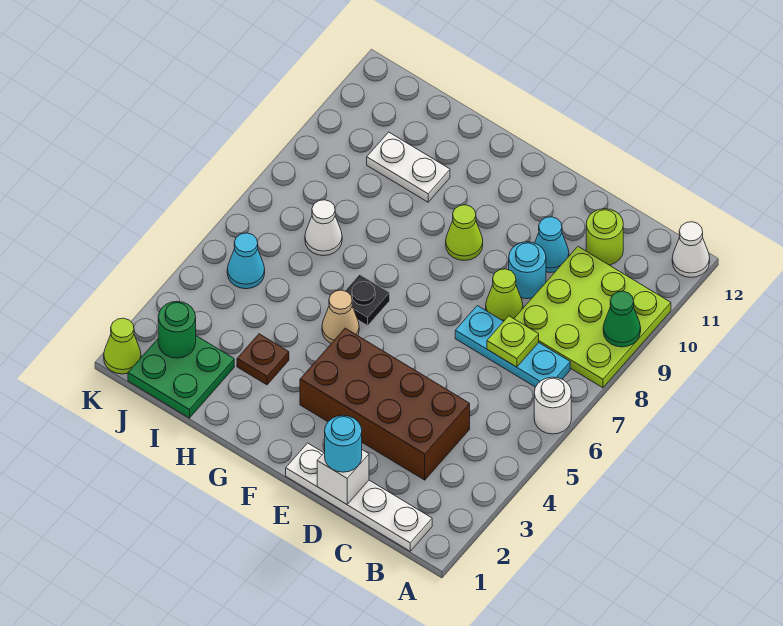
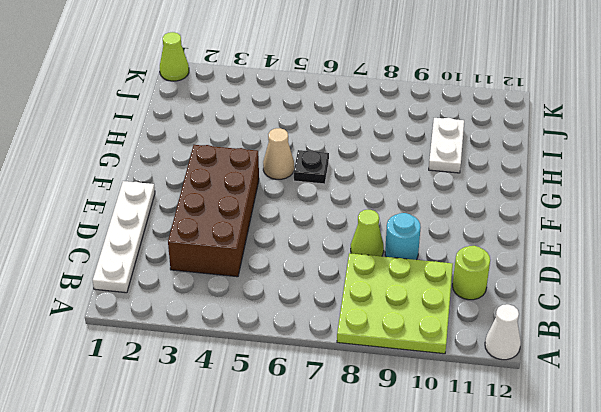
none -> white round brick A6 level 1
none -> cyan plate B7:D7 level 1
none -> cyan cone D10 level 1

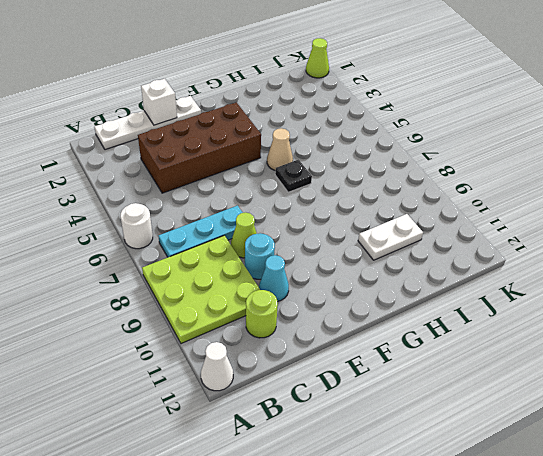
none -> lime cone F9 level 1
none -> brown plate H3 level 1
none -> green plate I1:J2 level 1

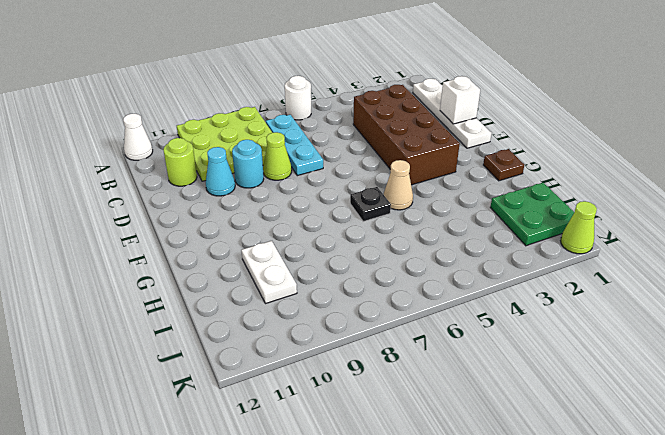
brown plate G1 level 1 -> brown plate H3 level 1
none -> lime cone F9 level 1
none -> white cone I7 level 1
none -> cyan cone J5 level 1

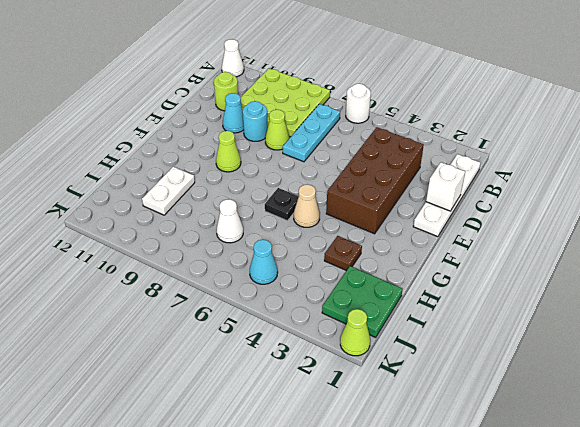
none -> green cone A9 level 2
none -> lime plate C7 level 2
none -> green round brick J2 level 2

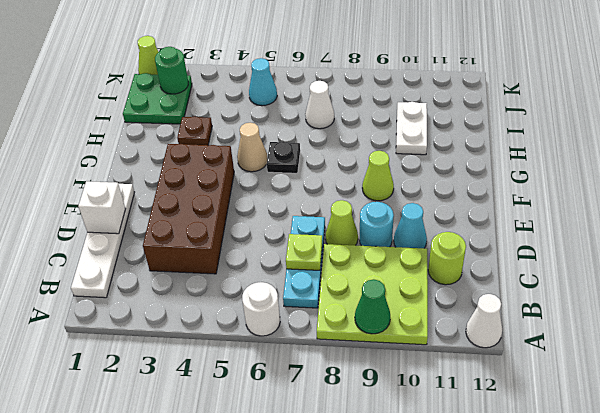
none -> cyan round brick D1 level 3

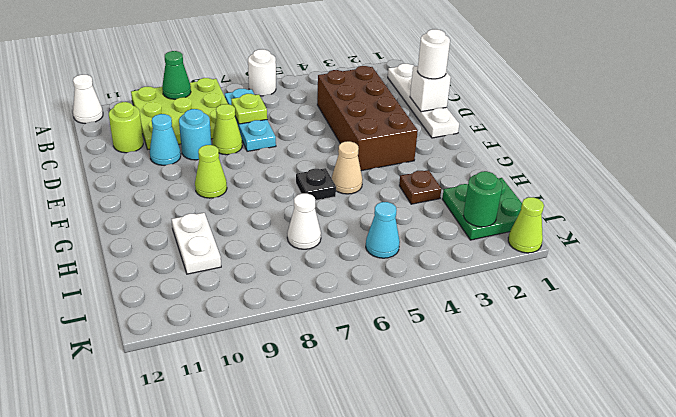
white round brick D1 level 3 -> cyan round brick D1 level 3

